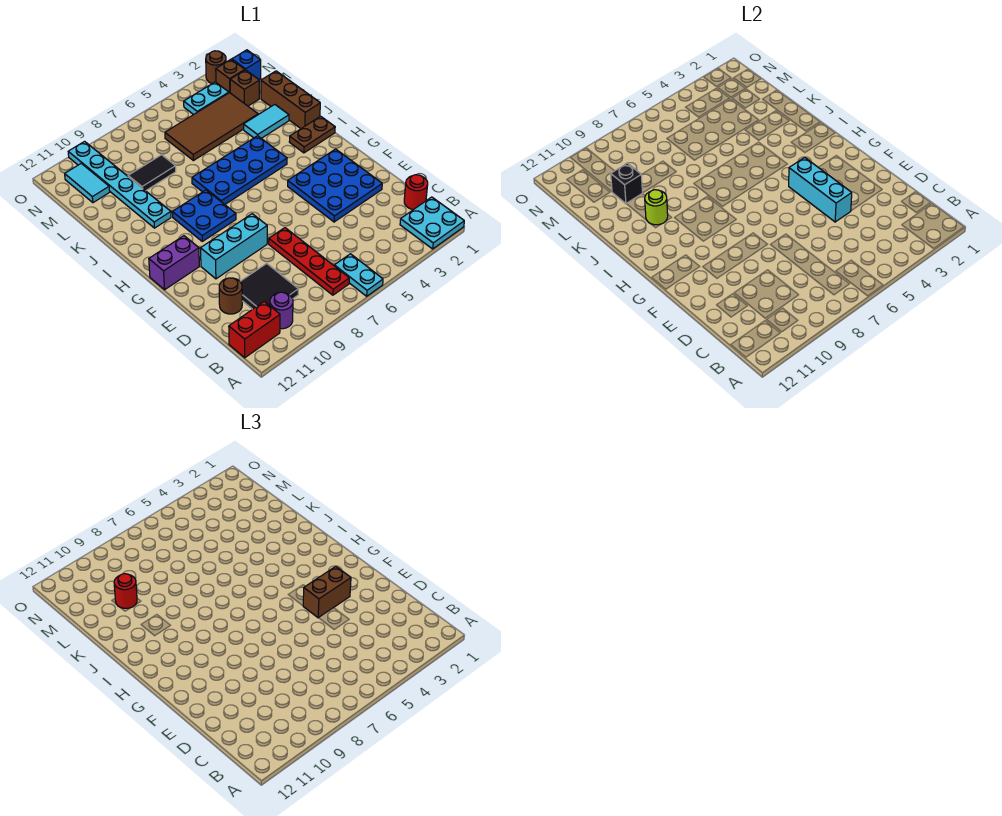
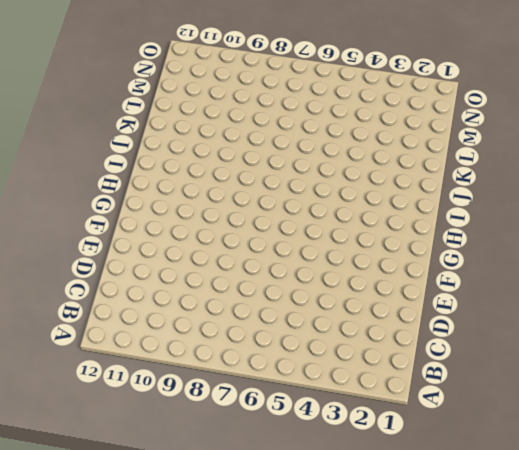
none -> cyan plate A1:B2 level 1
none -> cyan plate A6:B6 level 1
none -> red plate B7:E7 level 1
none -> purple round brick B10 level 1

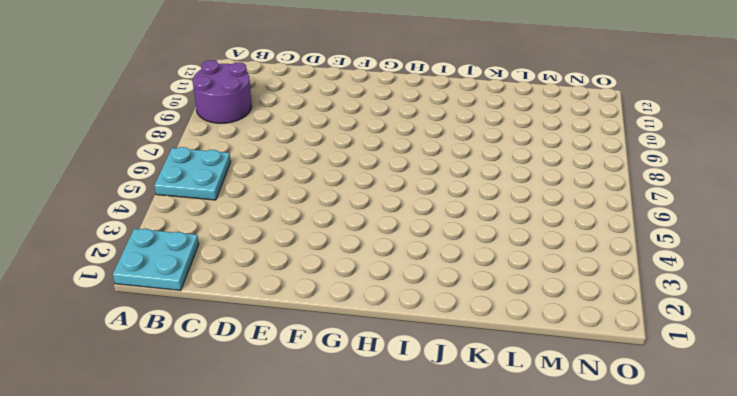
cyan plate A5:B6 level 1 -> cyan plate A6:B6 level 1
purple round brick A9:B10 level 1 -> purple round brick B10 level 1
none -> red plate B7:E7 level 1
none -> red brick B11:B12 level 1
none -> red round brick C1 level 1
none -> black tile C9:D10 level 1

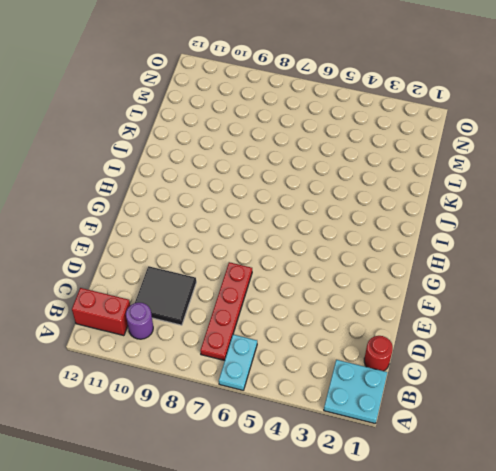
none -> brown round brick D11 level 1
none -> blue plate E2:G4 level 1
none -> cyan brick F8:F10 level 1
none -> purple brick G11:G12 level 1

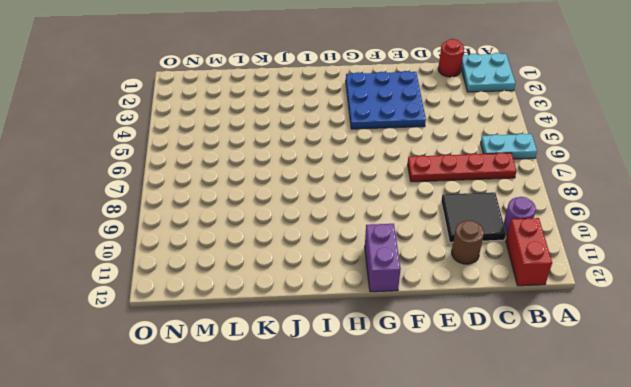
none -> cyan brick F8:F10 level 1
none -> blue plate H8:I9 level 1
none -> brown plate I1:I2 level 1
none -> blue plate I4:J7 level 1

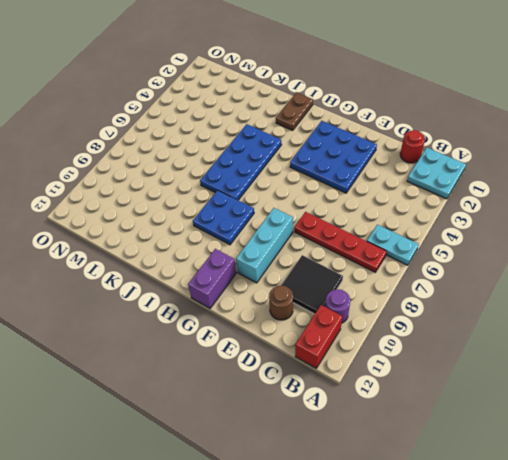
none -> brown brick J1:L1 level 1
none -> cyan plate J10:O10 level 1
none -> cyan tile K2:K3 level 1
none -> brown tile L3:M6 level 1

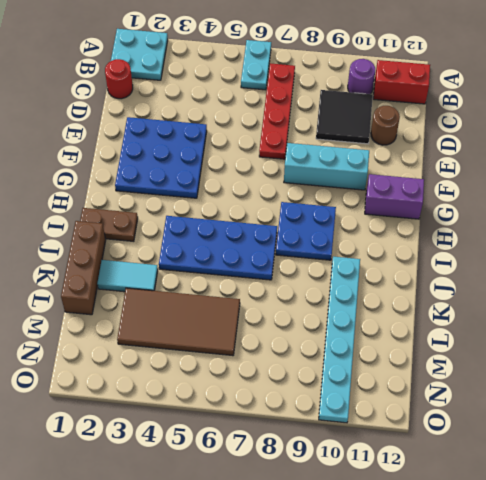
none -> black tile L8:L9 level 1
none -> brown brick M2 level 1
none -> cyan tile M11:N11 level 1
none -> blue brick N1 level 1

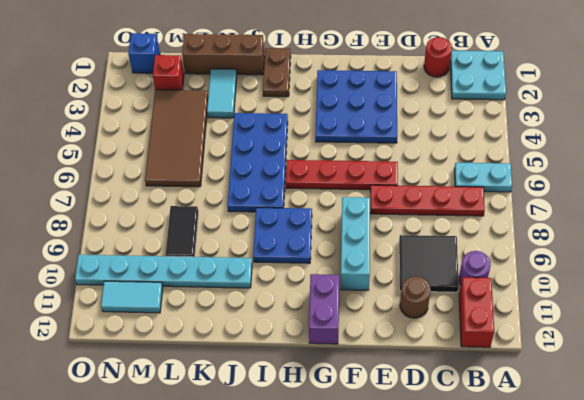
red plate E6:H6 level 1 -> none
red brick M2 level 1 -> brown brick M2 level 1
none -> brown brick N2 level 1
none -> cyan plate N3:N4 level 1
none -> brown round brick O2 level 1
none -> cyan brick E4:G4 level 2

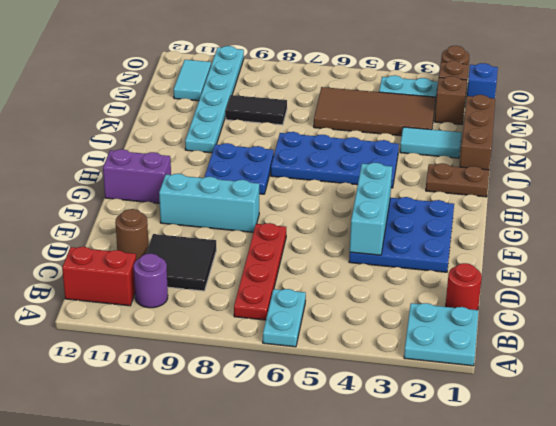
none -> lime round brick J10 level 2
none -> black brick L10 level 2
none -> brown brick F3:F4 level 3
none -> red round brick L10 level 3

